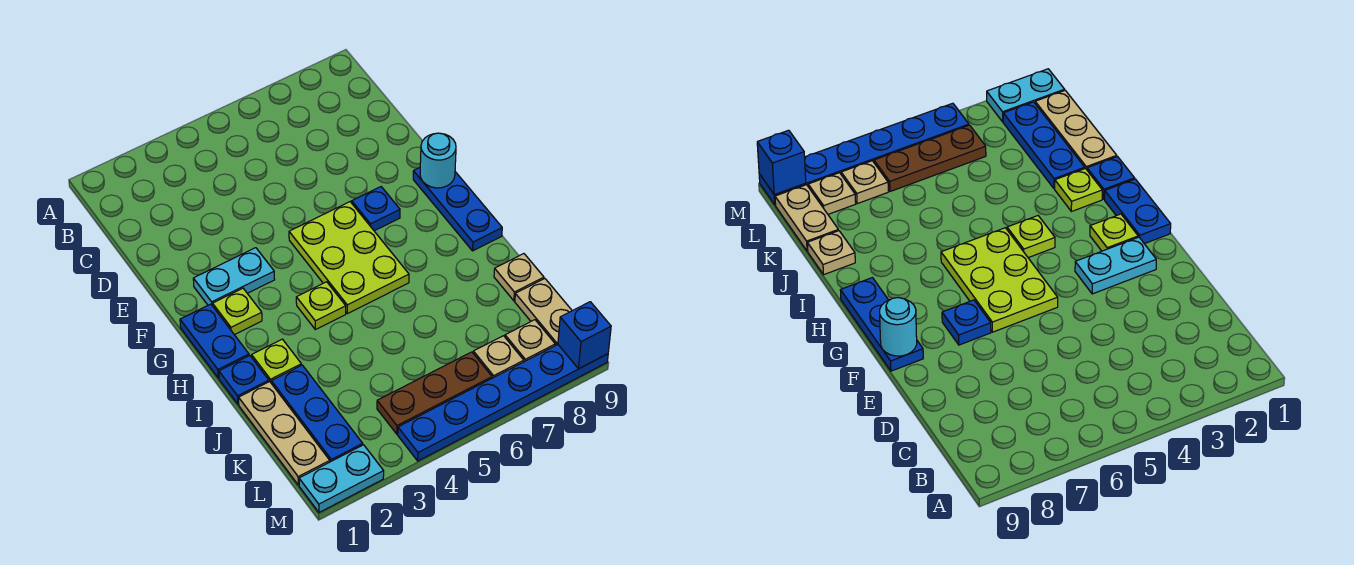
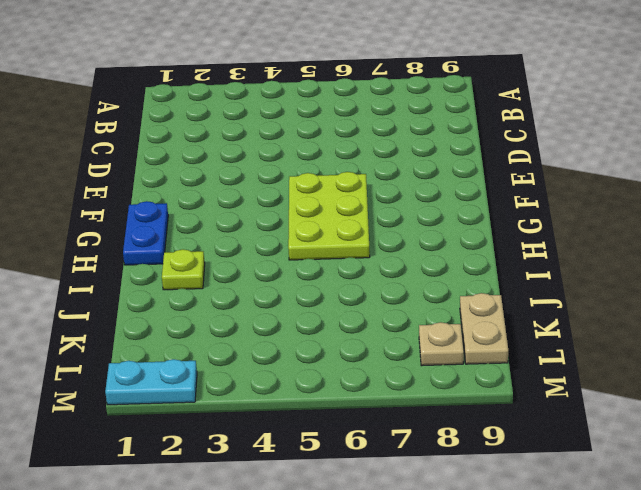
none -> cyan plate F2:F3 level 1
none -> blue plate F7 level 1
none -> blue plate F9:H9 level 1

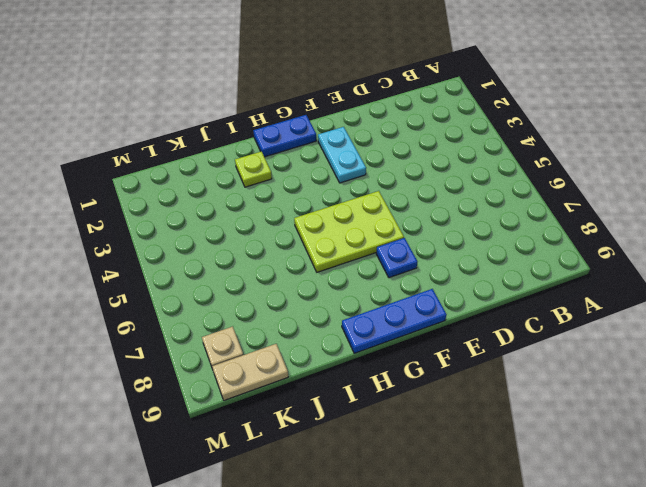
none -> lime plate G2 level 1
none -> lime plate H4 level 1
none -> blue plate I1 level 1

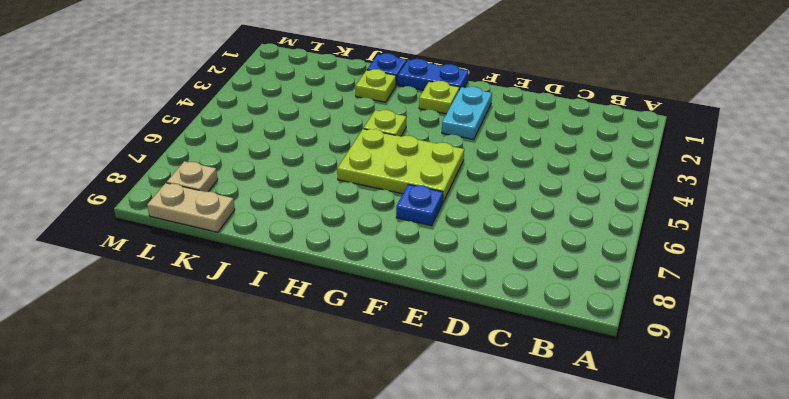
none -> blue plate F9:H9 level 1
none -> tan plate J1:L1 level 1
none -> blue plate J2:L2 level 1

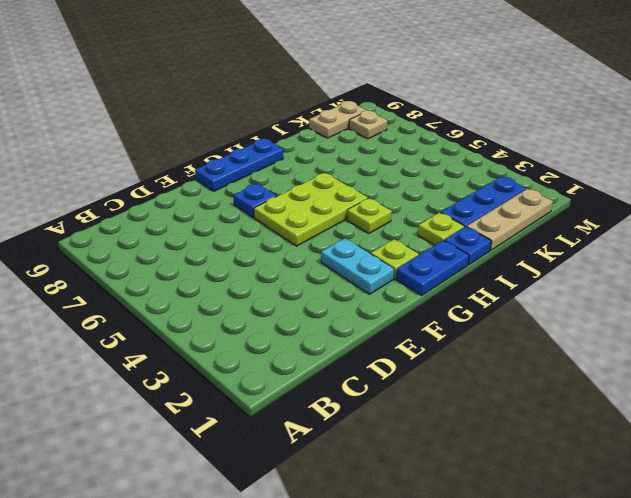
none -> tan plate J9 level 1
none -> brown plate L4:L6 level 1
none -> tan plate L7 level 1

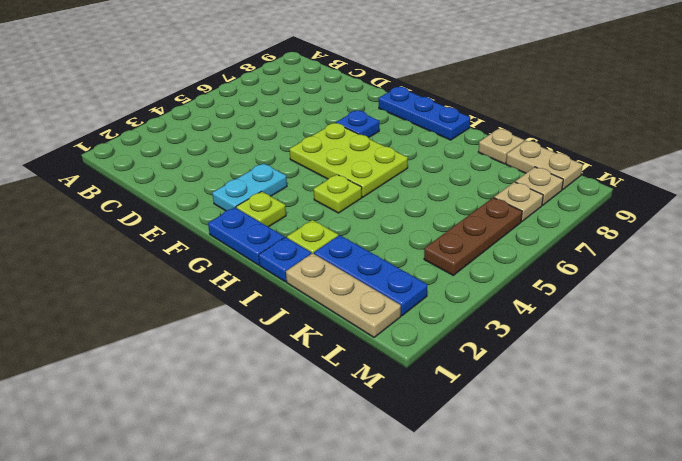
none -> cyan plate M1:M2 level 1
none -> blue plate M4:M9 level 1
none -> cyan round brick F9 level 2

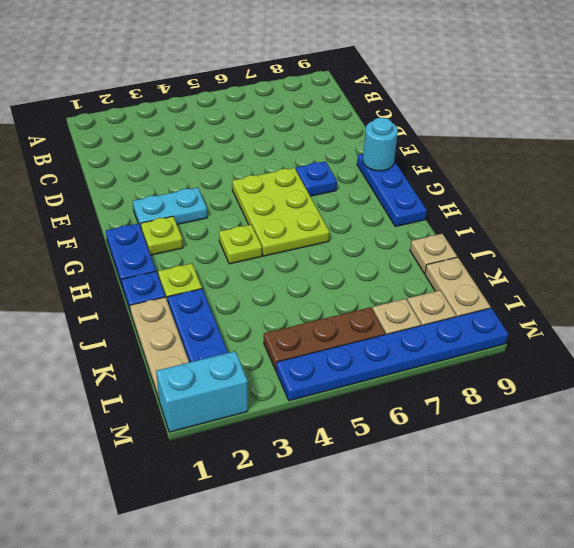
cyan brick M1:M2 level 1 -> cyan plate M1:M2 level 1
none -> blue brick M9 level 2

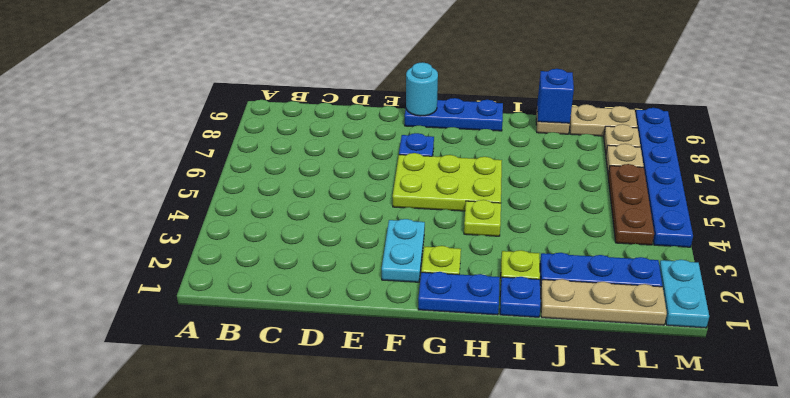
blue brick J9 level 2 -> blue brick M9 level 2

